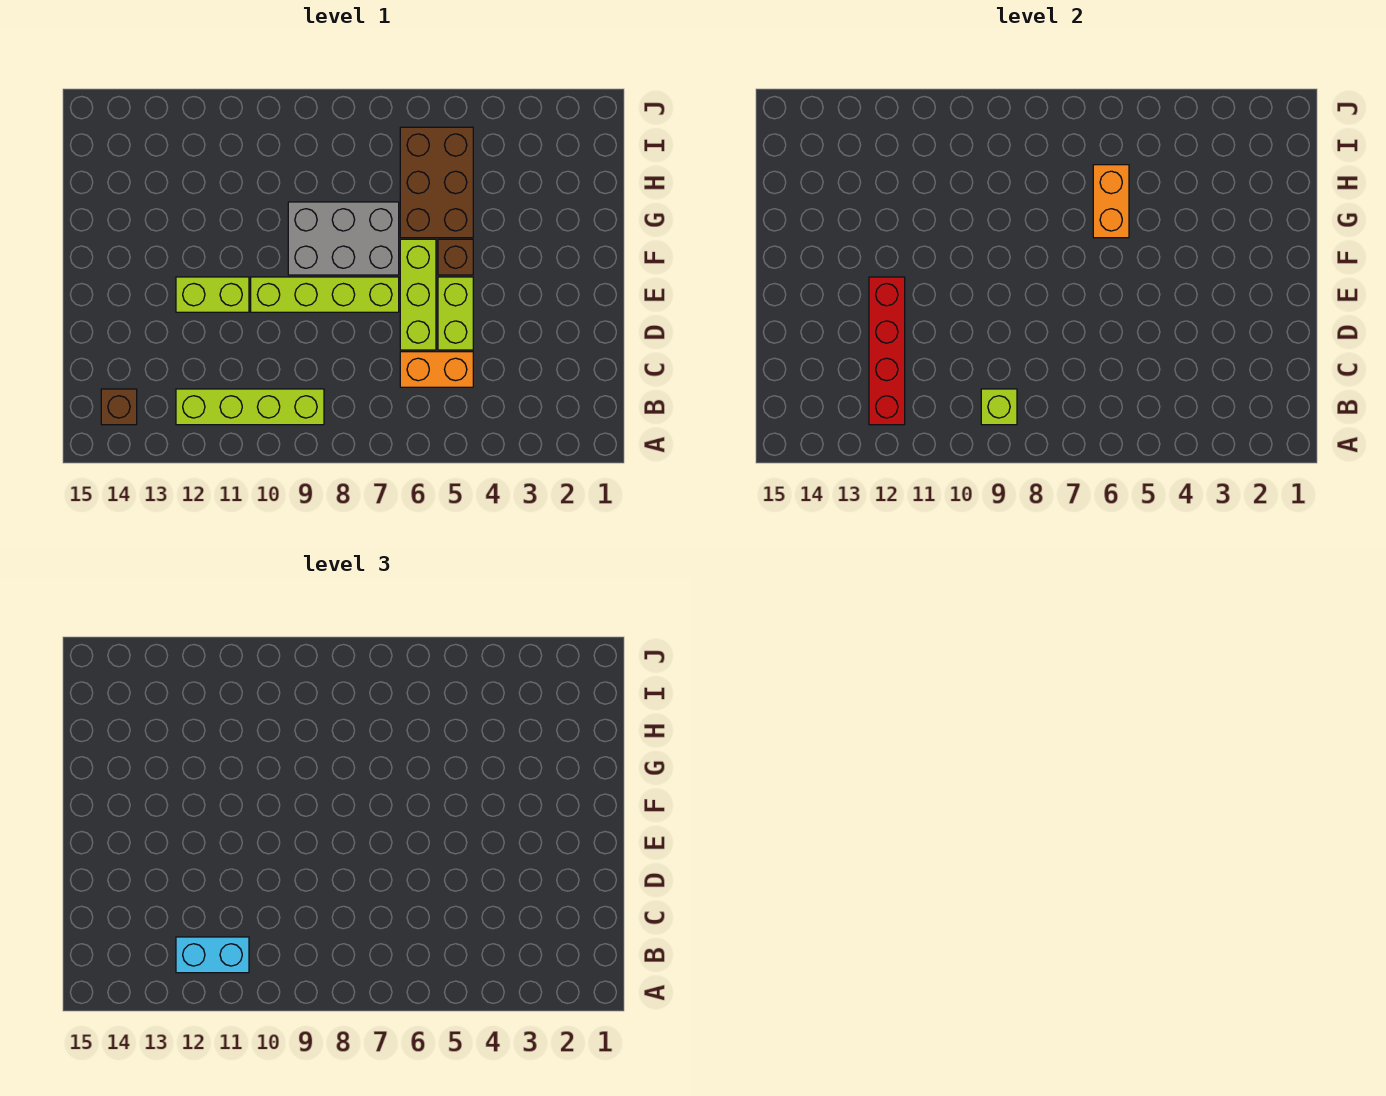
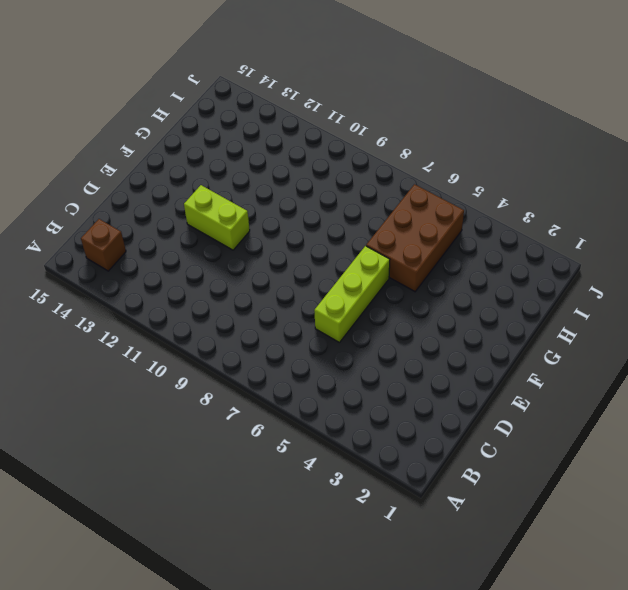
none -> lime brick B9:B12 level 1
none -> orange brick C5:C6 level 1
none -> lime brick D5:E5 level 1

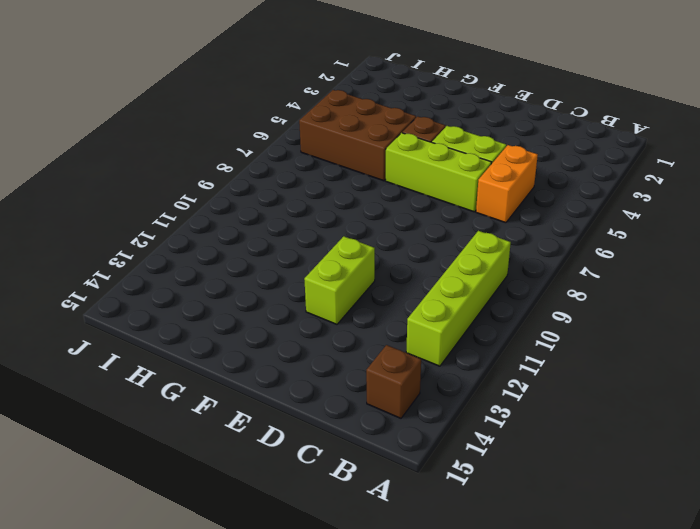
none -> lime brick E7:E10 level 1
none -> grey brick F7:G9 level 1
none -> lime brick B9 level 2

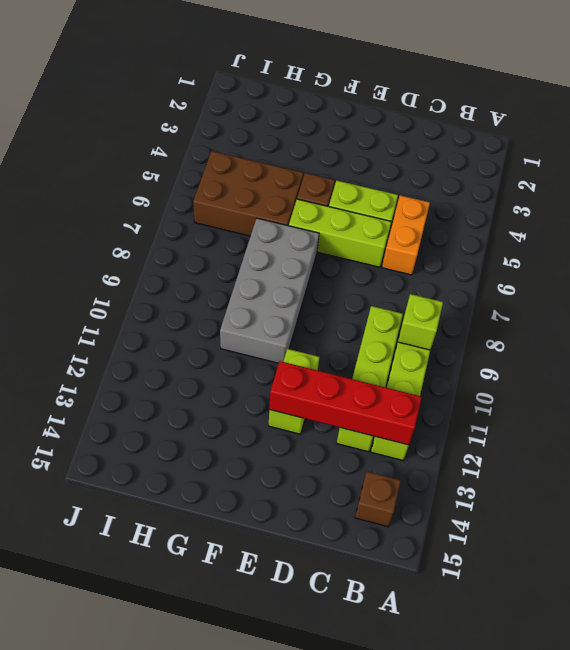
lime brick C9:C12 level 1 -> lime brick E7:E10 level 1
grey brick F7:G10 level 1 -> grey brick F7:G9 level 1
none -> orange brick G6:H6 level 2
none -> cyan brick B11:B12 level 3

